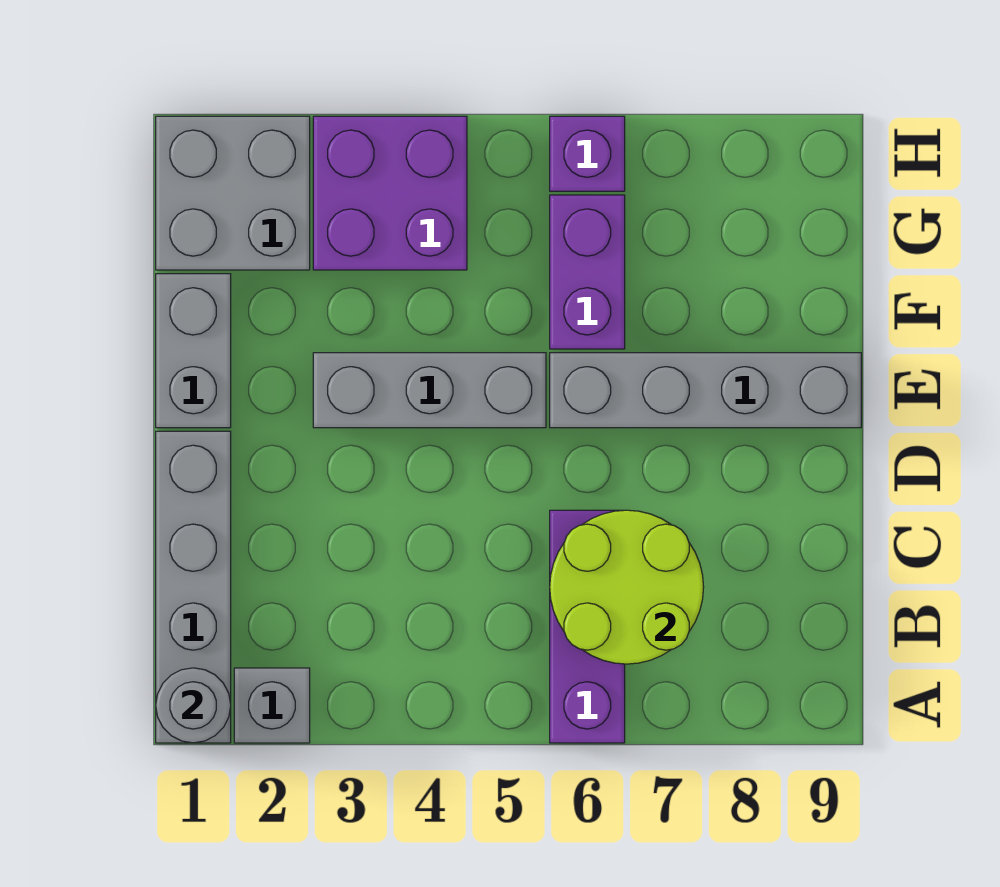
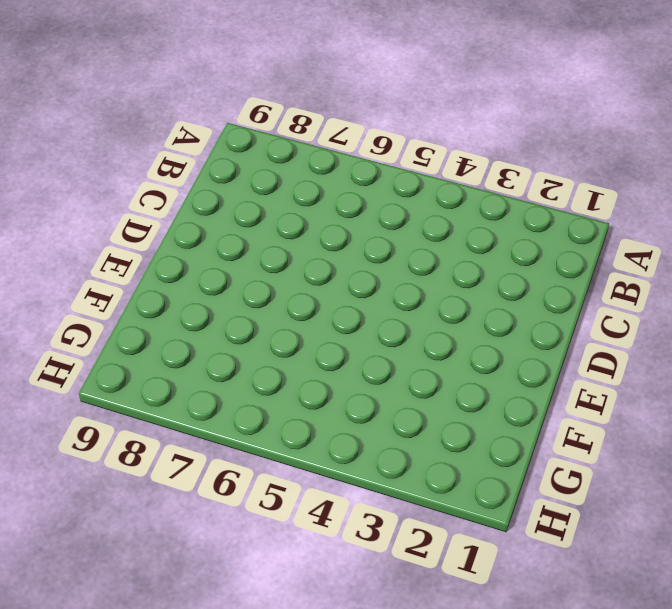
none -> grey brick A1:D1 level 1
none -> grey brick A2 level 1
none -> purple brick A6:C6 level 1

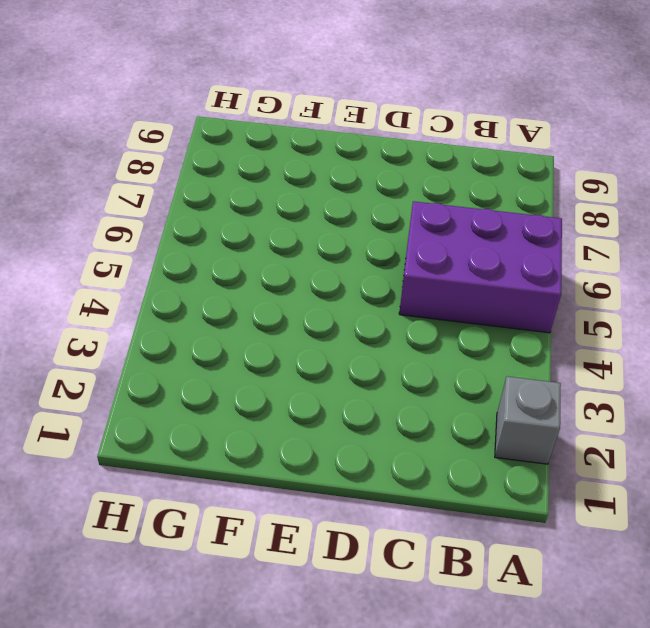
purple brick A5:C6 level 1 -> purple brick A6:C6 level 1
none -> grey brick A1:D1 level 1
none -> grey brick E1:F1 level 1
none -> grey brick E3:E5 level 1

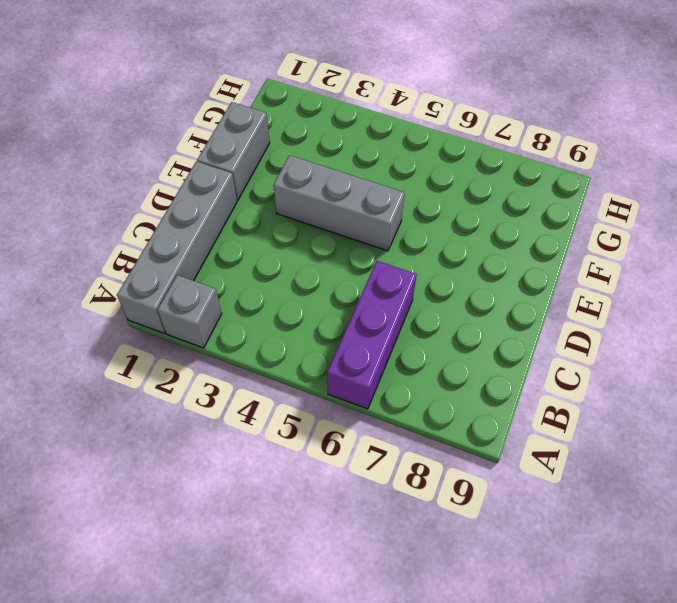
none -> grey brick E6:E9 level 1
none -> purple brick F6:G6 level 1
none -> grey brick G1:H2 level 1

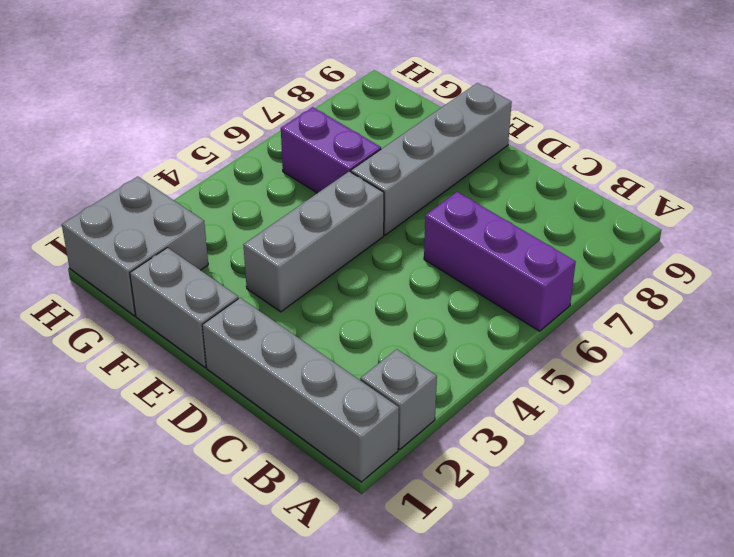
none -> purple brick G3:H4 level 1
none -> purple brick H6 level 1
none -> grey round brick A1 level 2

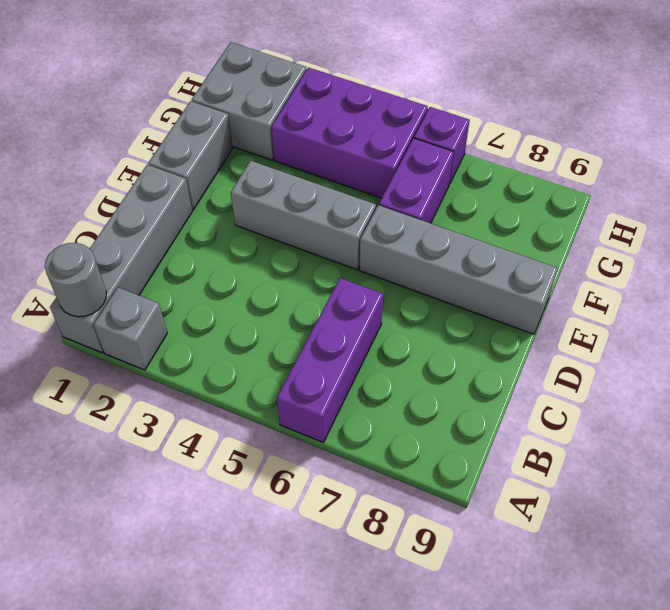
purple brick G3:H5 level 1 -> purple brick G3:H4 level 1
none -> lime round brick B6:C7 level 2

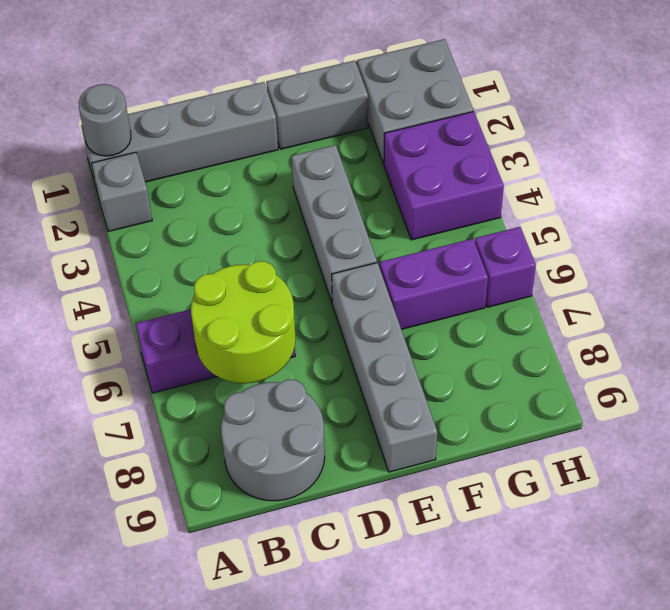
grey round brick B8:C9 level 1 -> none

